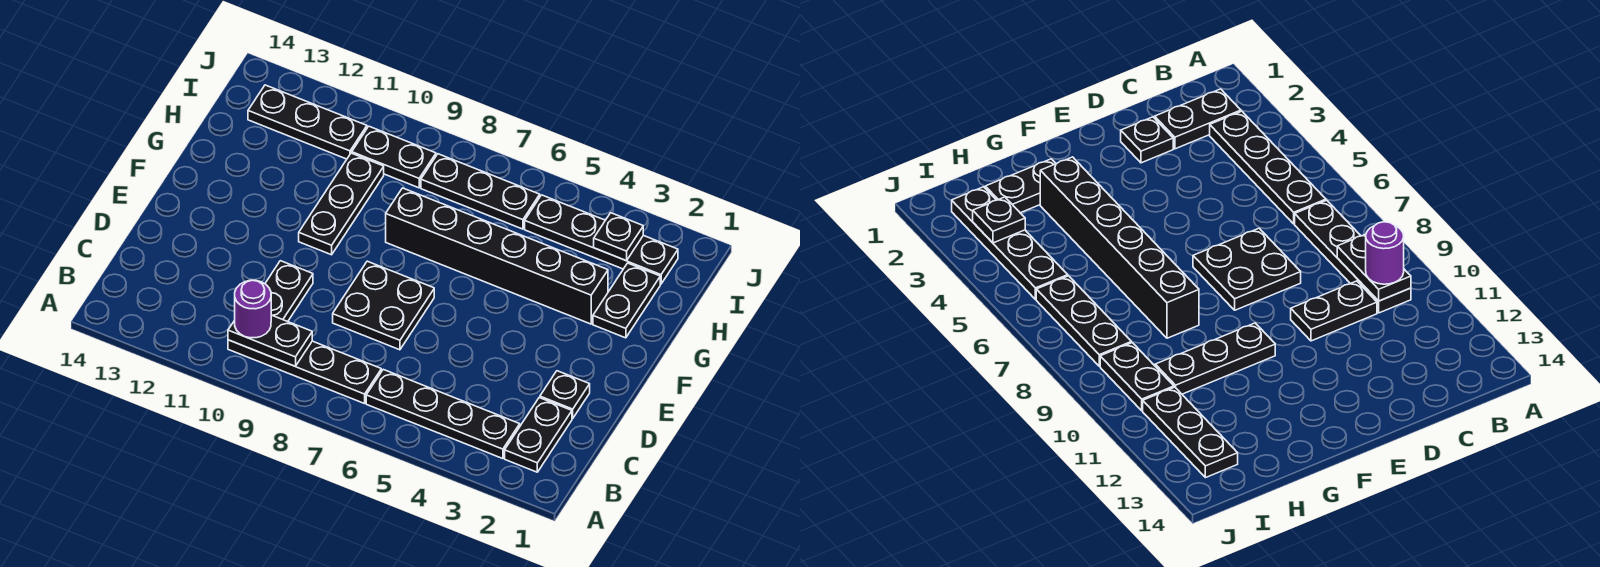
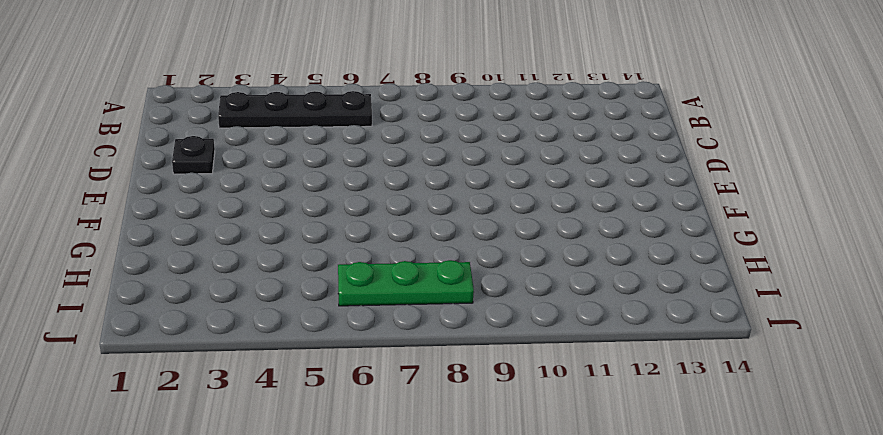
green plate I6:I8 level 1 -> black plate I6:I8 level 1
none -> black plate B2:C2 level 1
none -> black plate B7:B10 level 1
none -> black plate C10:D10 level 1

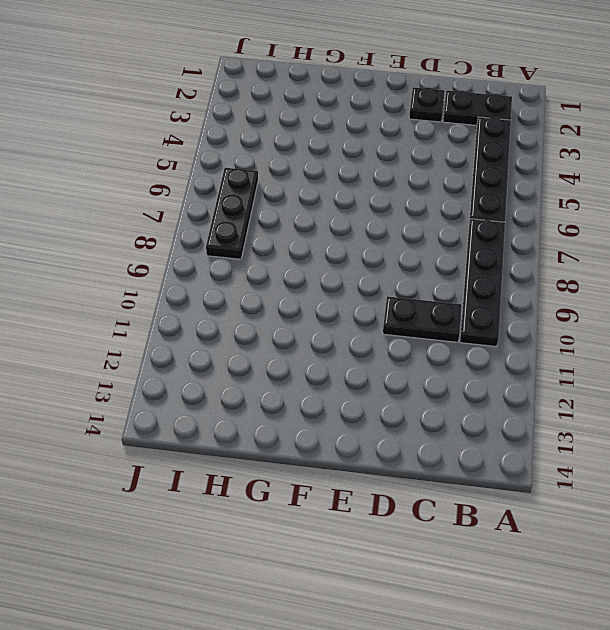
none -> black plate D7:E8 level 1
none -> black plate F10:H10 level 1
none -> black plate G2:H2 level 1

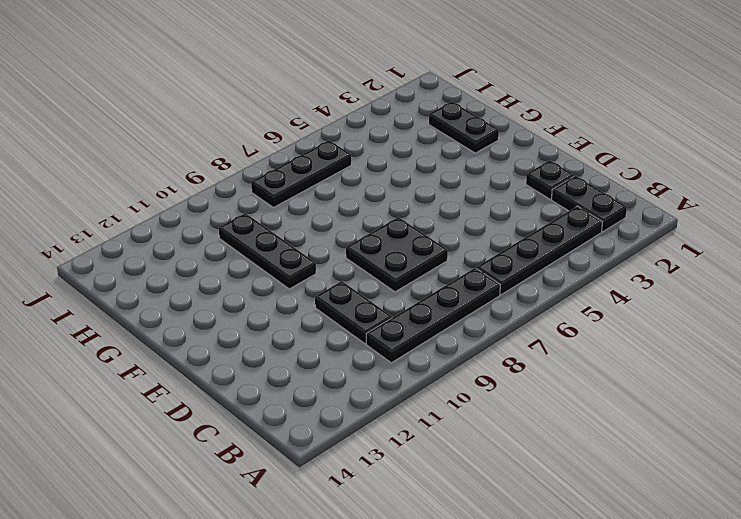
none -> black brick G3:G8 level 1
none -> black plate I2:I5 level 1
none -> black plate I9:I10 level 1

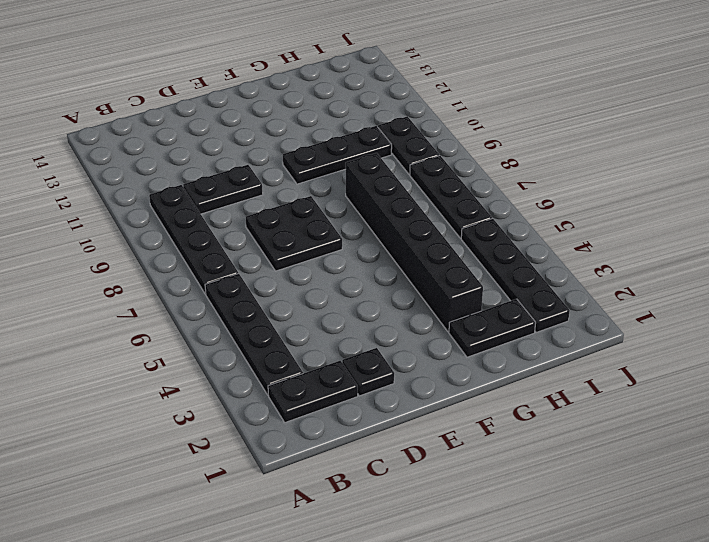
none -> black plate I11:I13 level 1
none -> black plate B9:B10 level 2
none -> black plate I3 level 2

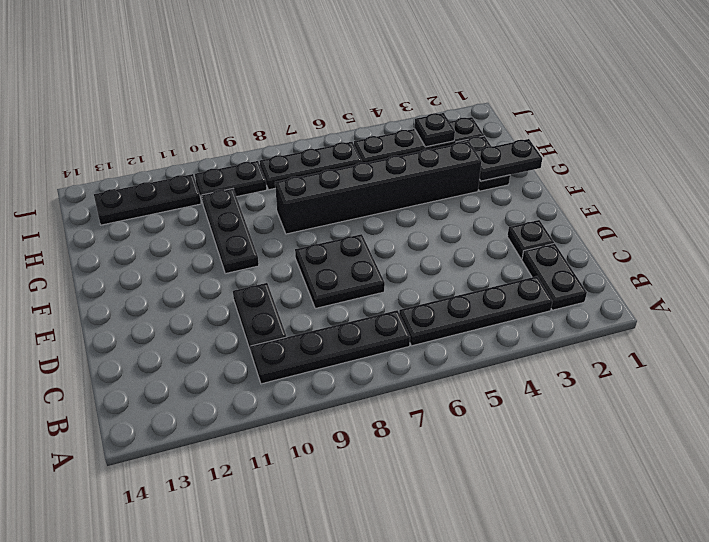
black plate G1:G2 level 2 -> black plate B9:B10 level 2
none -> purple round brick B10 level 3

